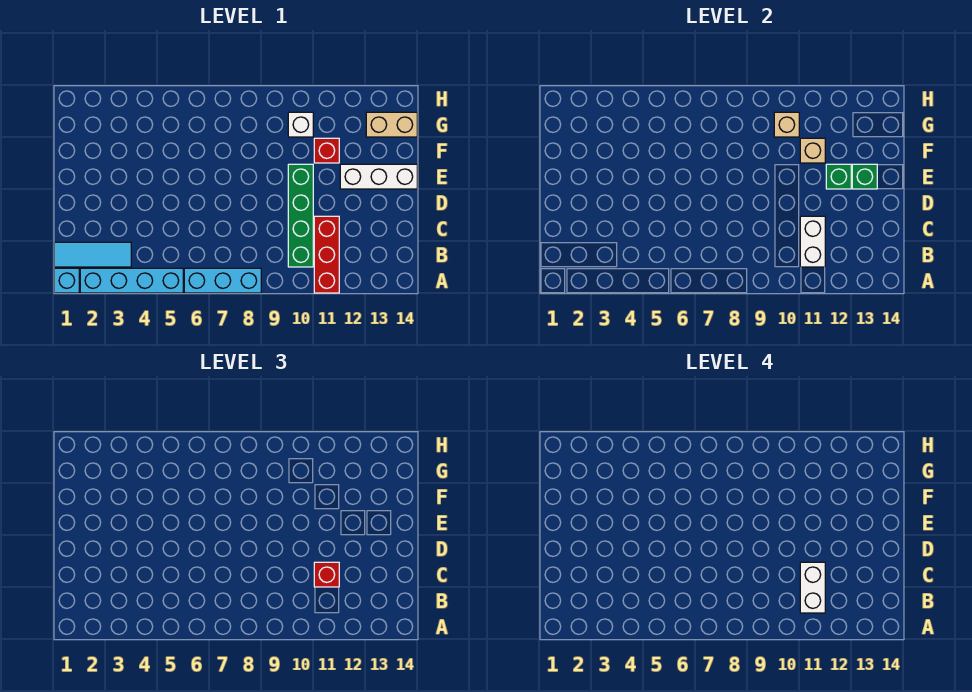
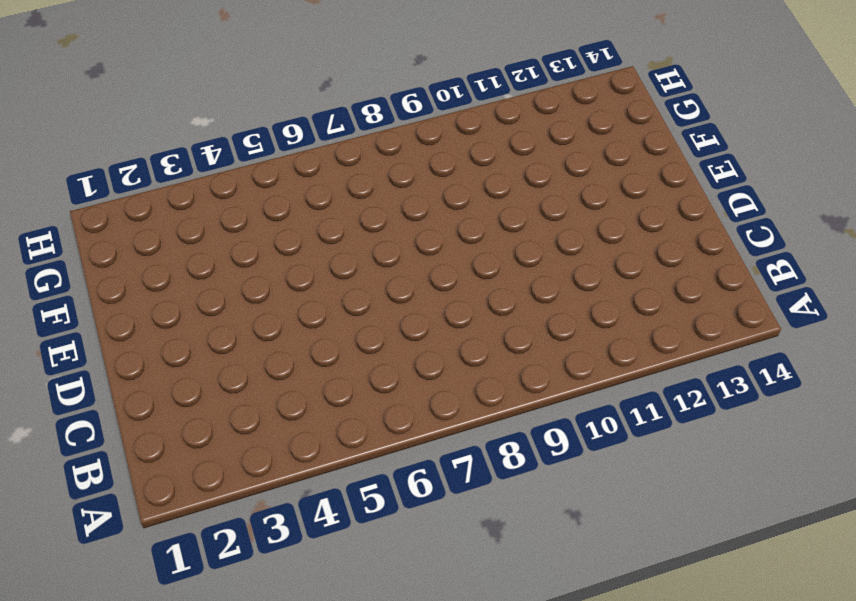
none -> cyan brick A1 level 1
none -> cyan brick A2:A5 level 1
none -> cyan brick A6:A8 level 1

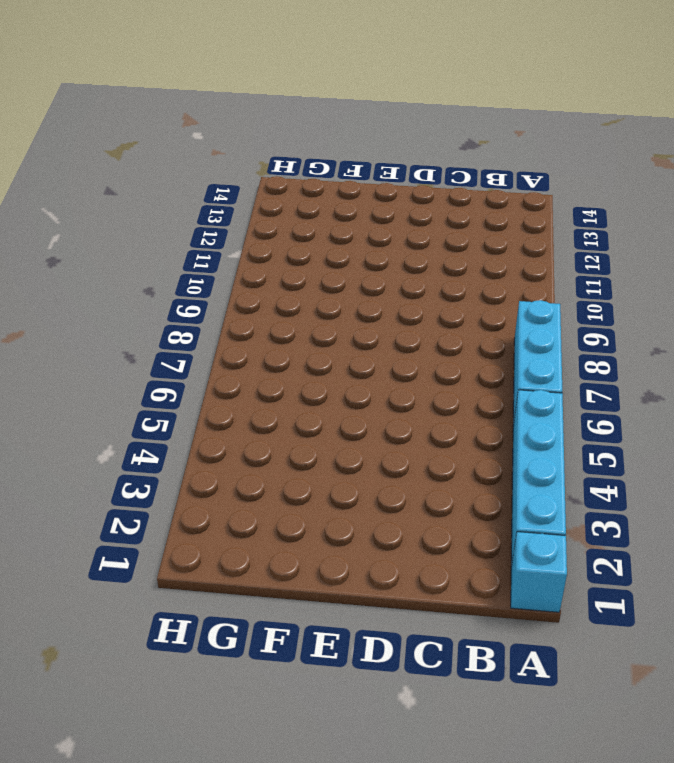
none -> red brick A11:C11 level 1
none -> cyan tile B1:B3 level 1
none -> green brick B10:E10 level 1

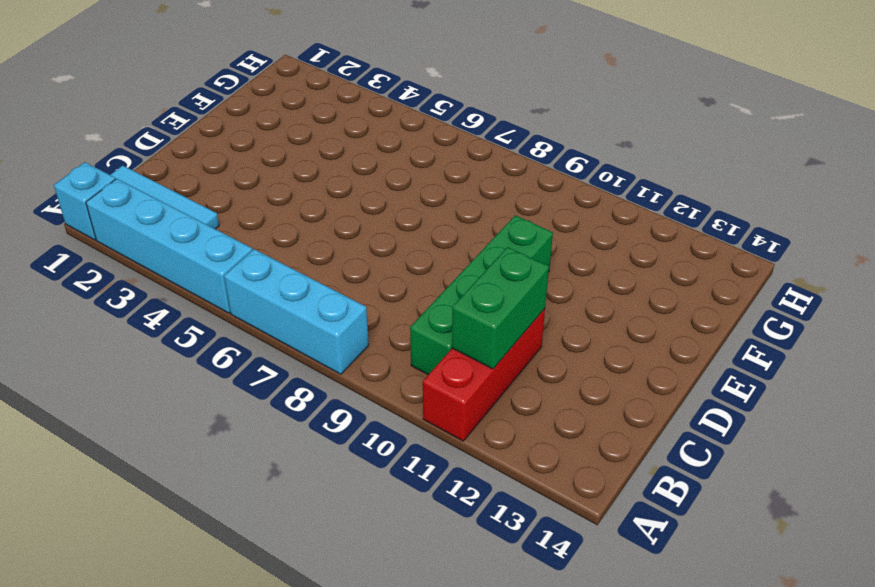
green brick B11:C11 level 2 -> white brick B11:C11 level 2
none -> white brick E12:E14 level 1
none -> red brick F11 level 1
none -> white brick G10 level 1

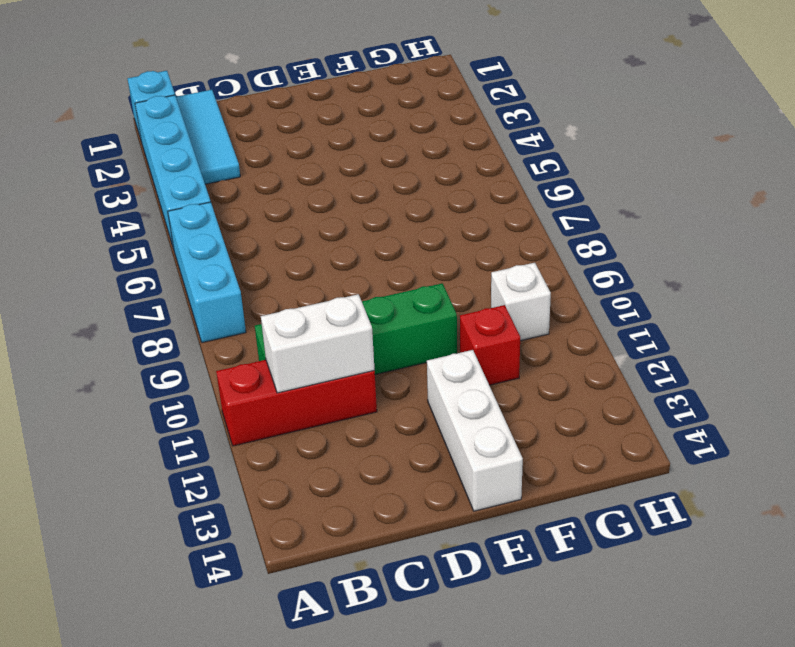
none -> tan brick G13:G14 level 1
none -> green brick E12 level 2
none -> green brick E13 level 2

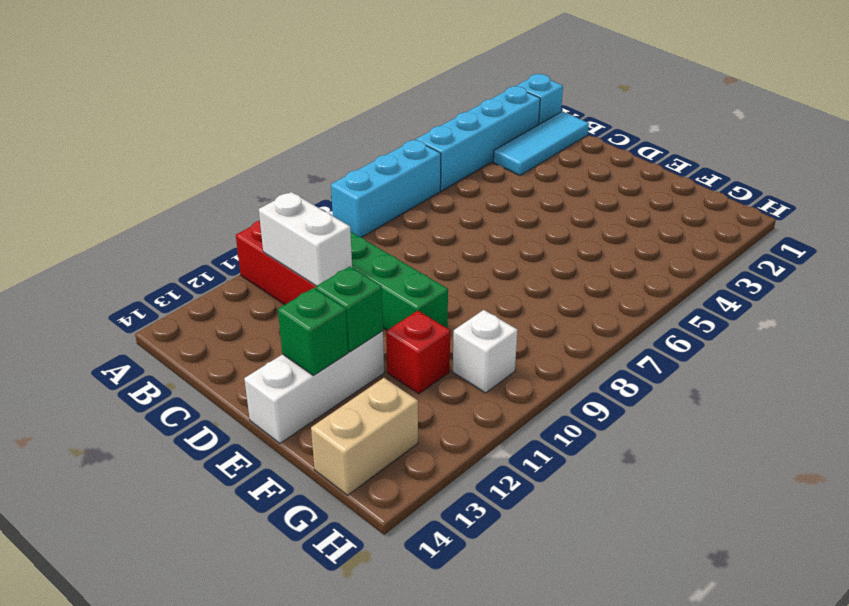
none -> tan brick F11 level 2
none -> tan brick G10 level 2
none -> red brick C11 level 3

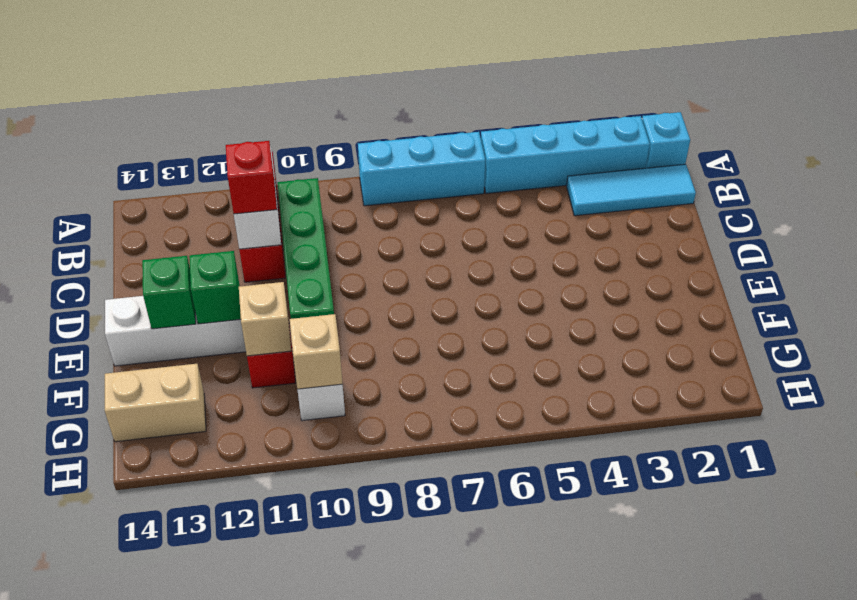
none -> white brick B11:C11 level 4

